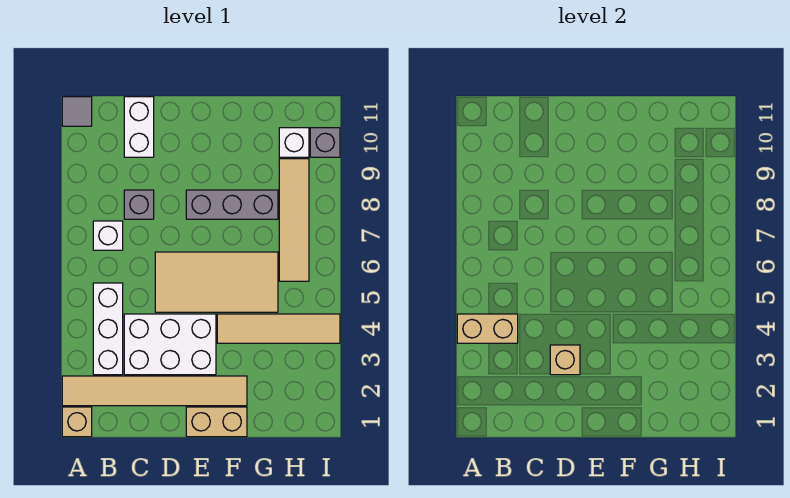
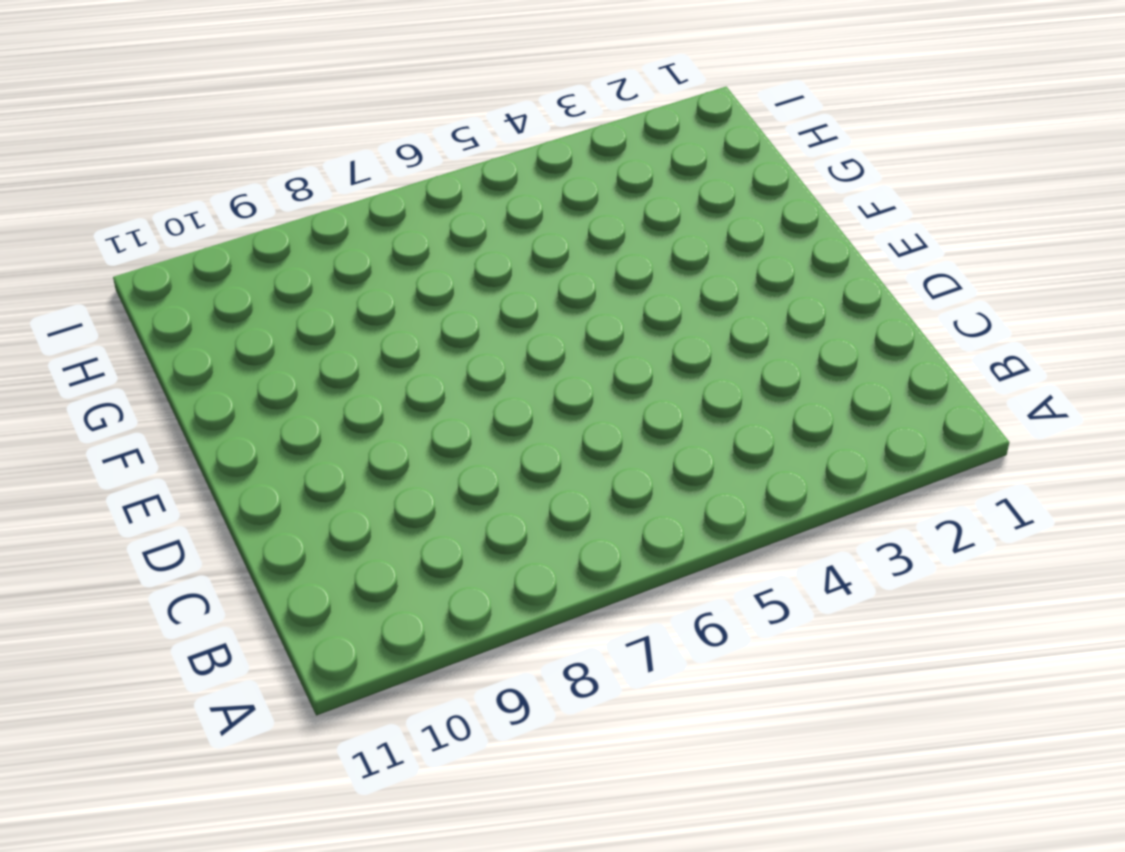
none -> tan brick A1 level 1
none -> tan tile A2:F2 level 1
none -> grey tile A11 level 1

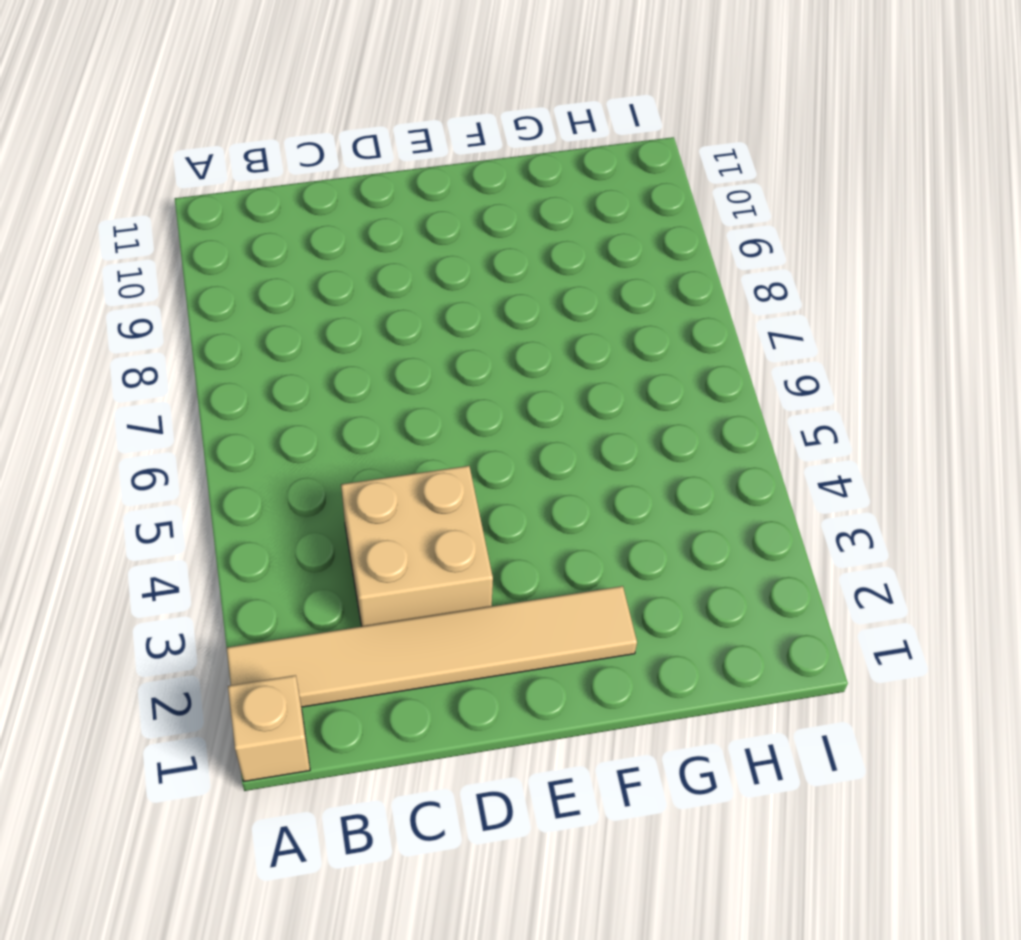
tan brick C3:D4 level 1 -> white brick C3:E4 level 1
none -> grey tile A11 level 1
none -> white brick B3:B5 level 1
none -> white brick B7 level 1

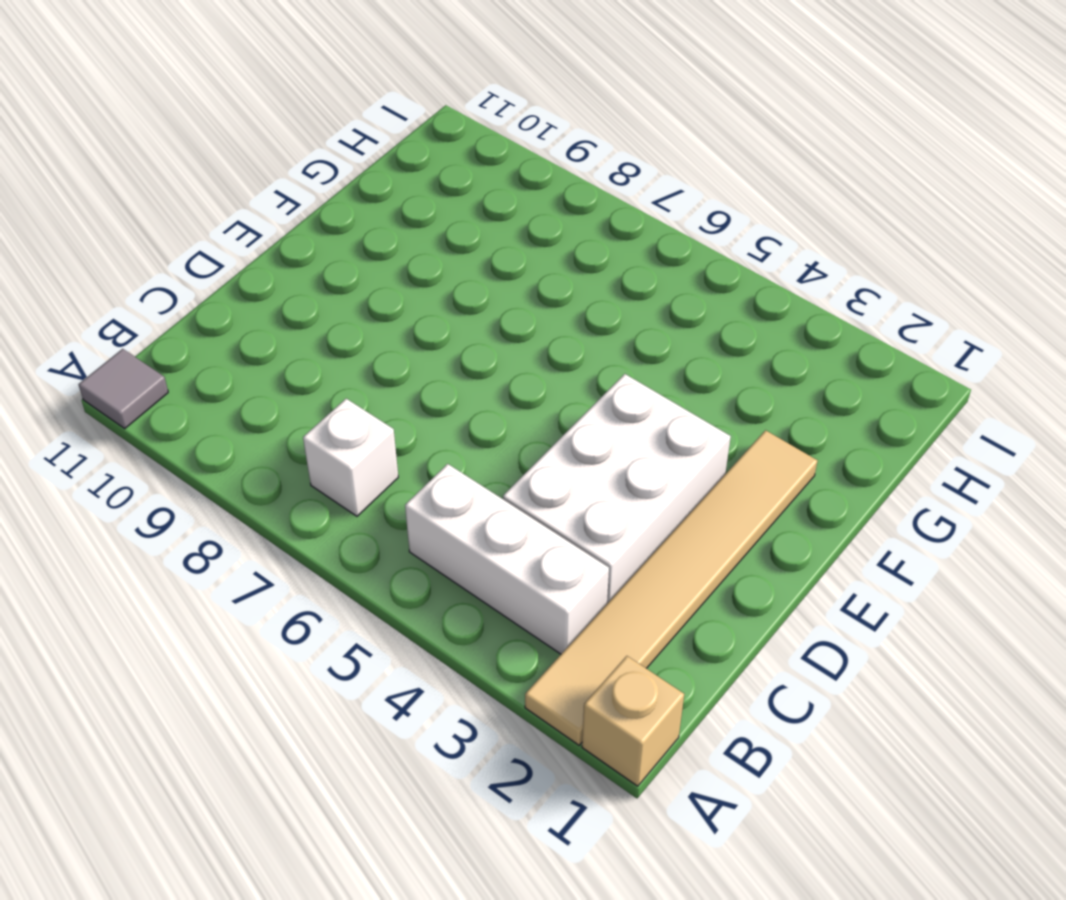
none -> grey brick C8 level 1
none -> white brick C10:C11 level 1
none -> tan tile D5:G6 level 1

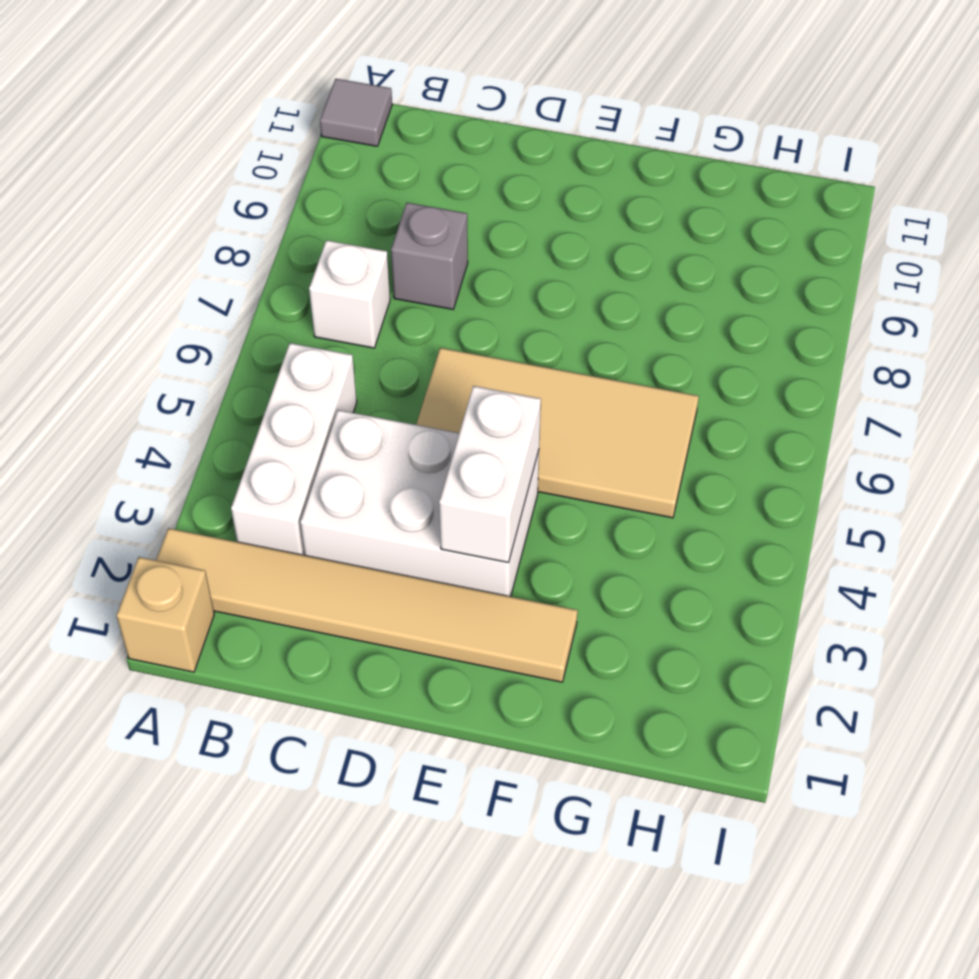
white brick E3:E4 level 2 -> white brick C10:C11 level 1
none -> tan brick E1:F1 level 1
none -> grey brick E8:G8 level 1
none -> tan tile F4:I4 level 1

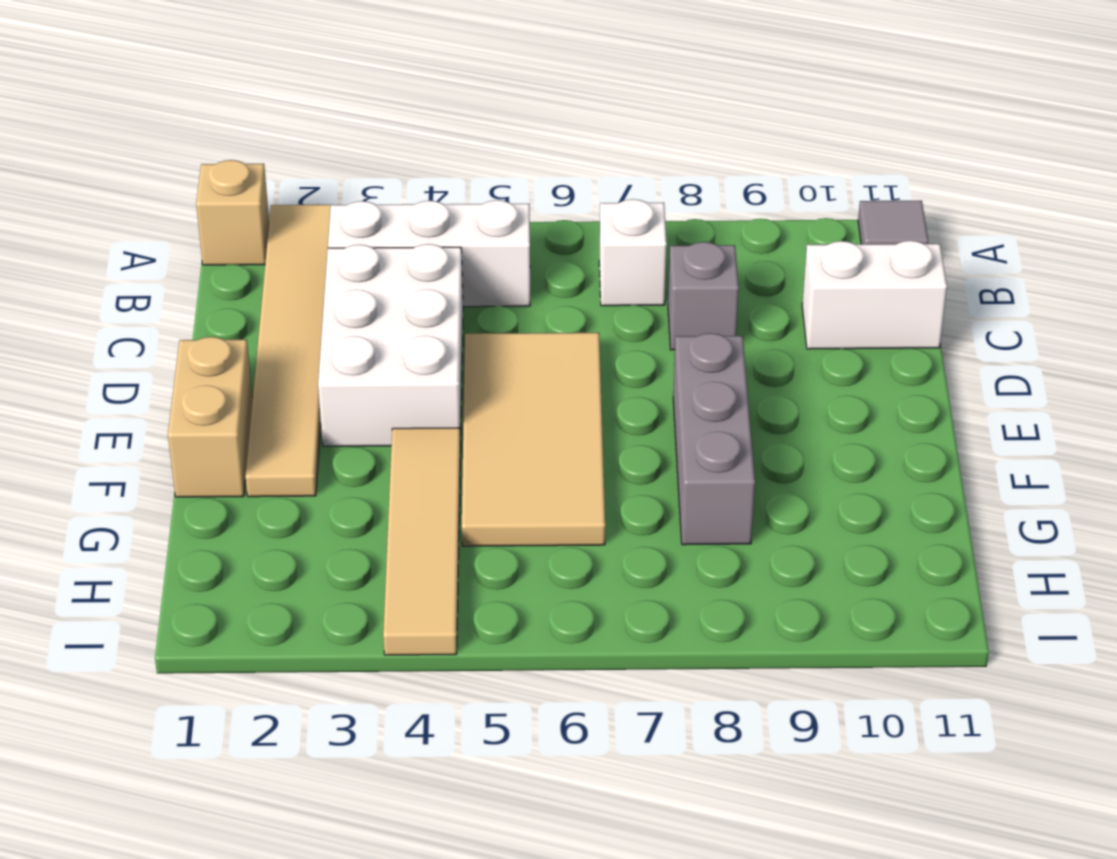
none -> tan tile H6:H9 level 1
none -> white brick H10 level 1
none -> grey brick I10 level 1

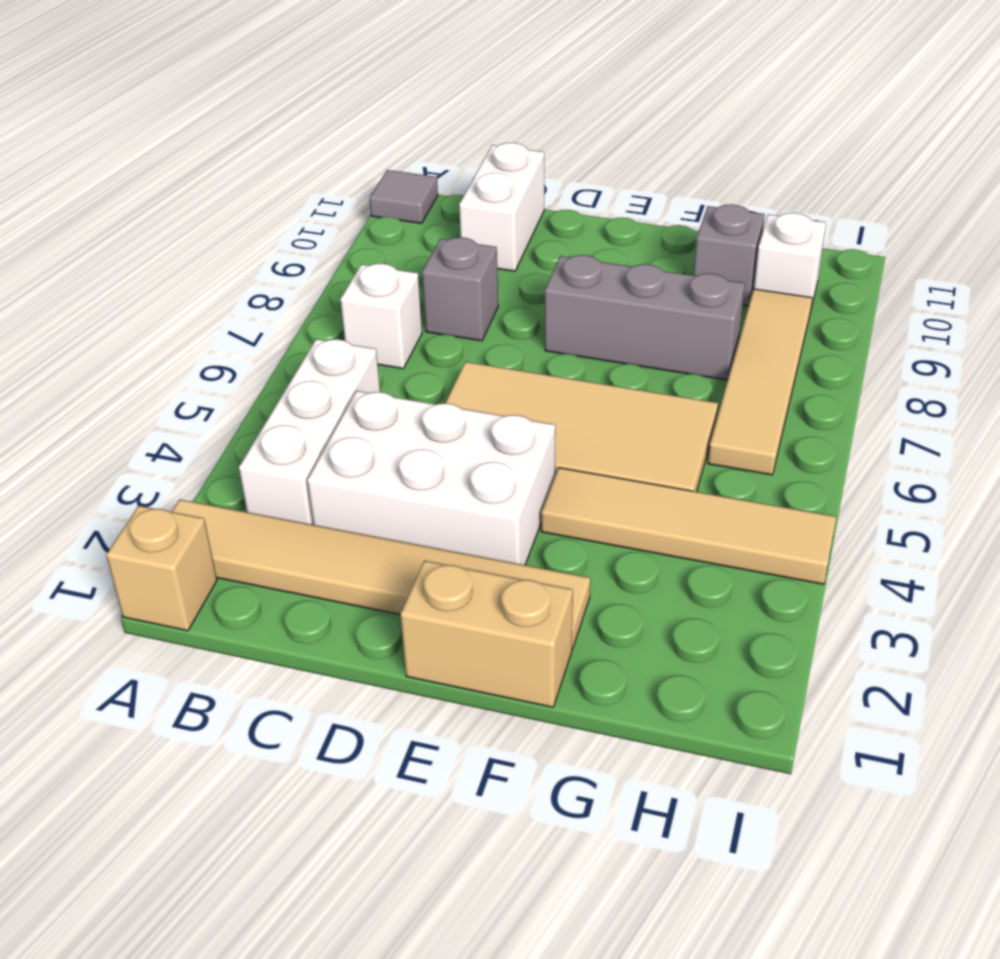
grey brick G10 level 1 -> grey brick I10 level 1
none -> tan brick A4:B4 level 2
none -> tan brick D3 level 2

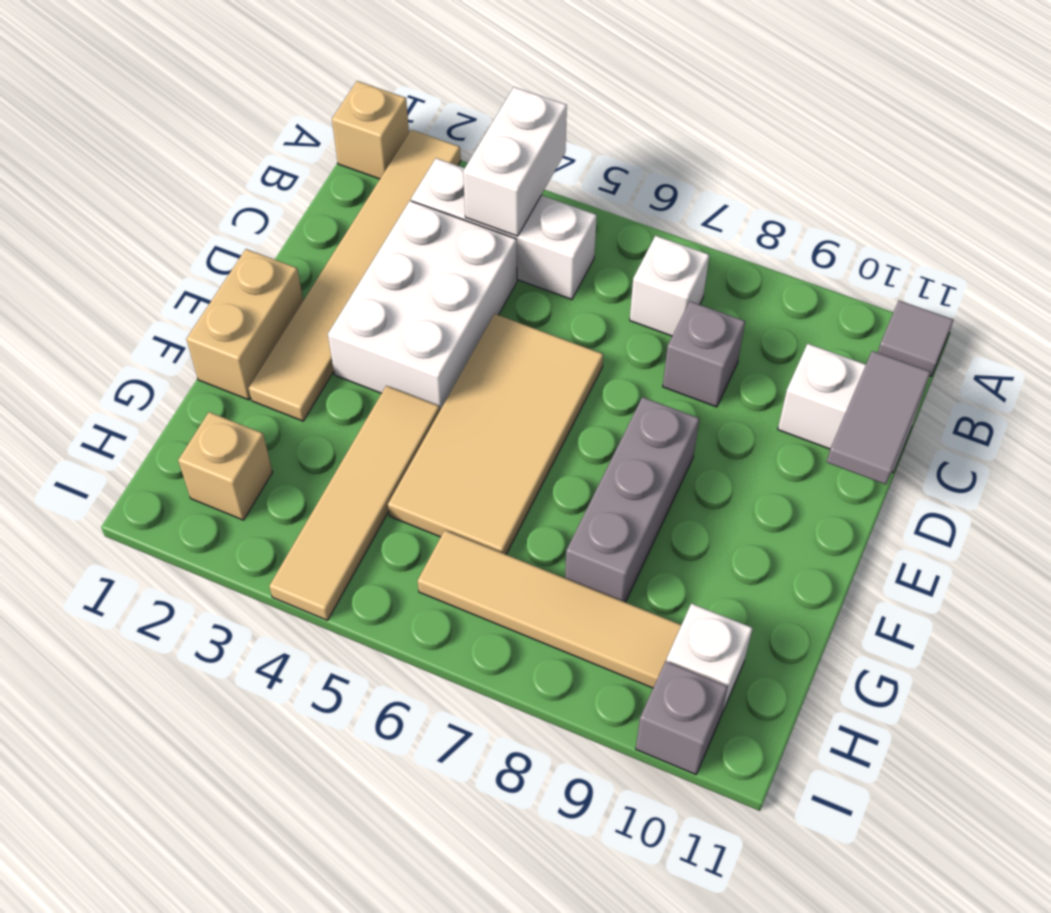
white brick A4:B4 level 2 -> tan brick A4:B4 level 2
grey tile C11:D11 level 2 -> none
tan brick H2 level 1 -> tan brick D3 level 2

